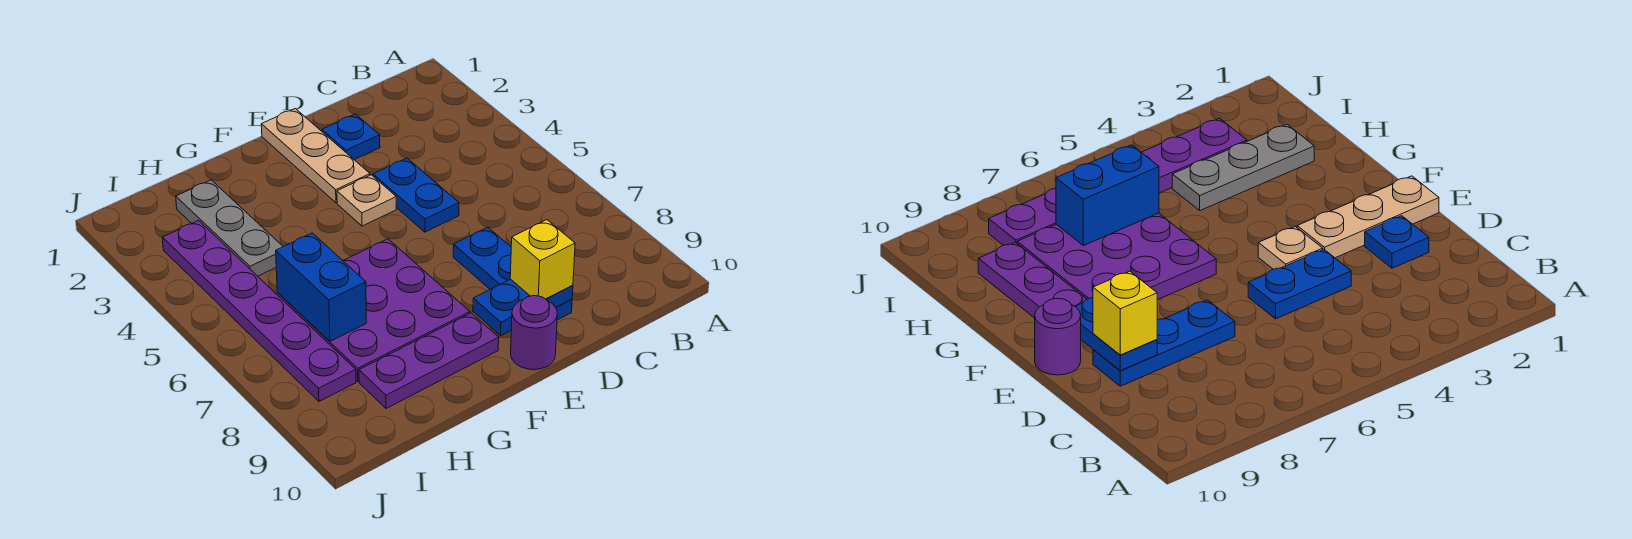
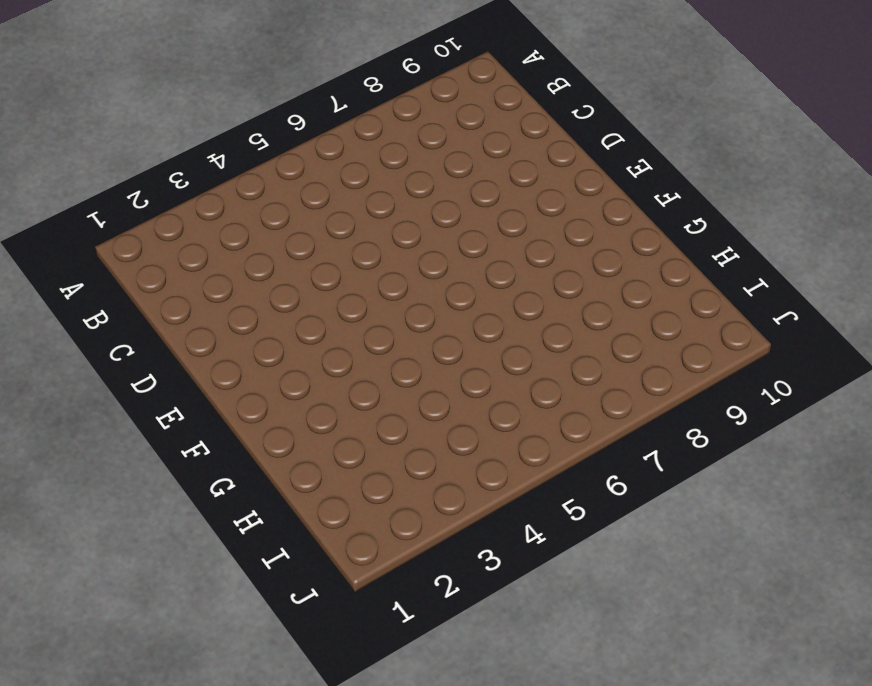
none -> blue plate D2 level 1
none -> blue plate D4:D5 level 1
none -> blue plate D7:D9 level 1

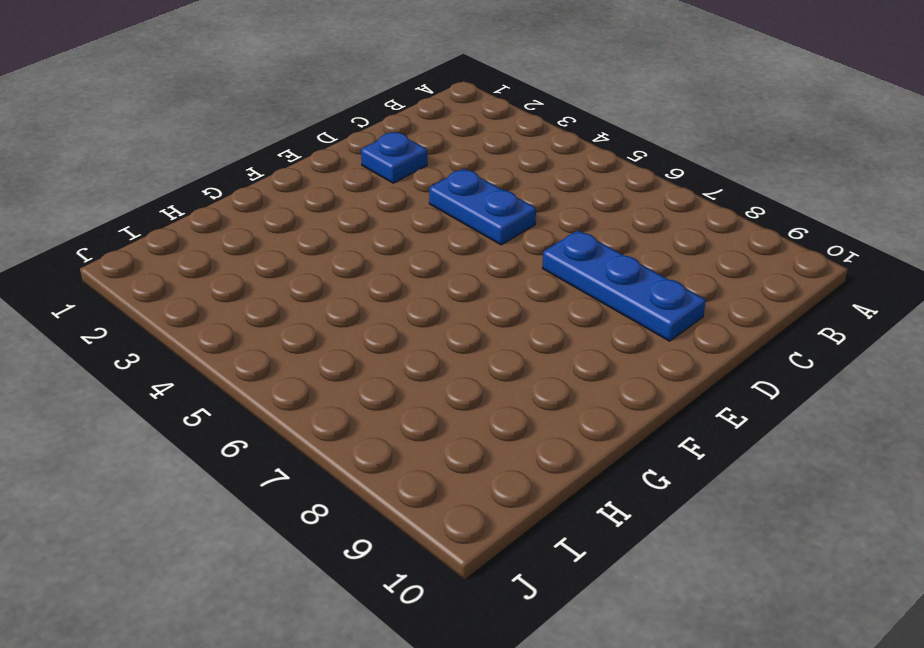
none -> tan plate E1:E3 level 1
none -> tan plate E4 level 1
none -> purple round brick E10 level 1

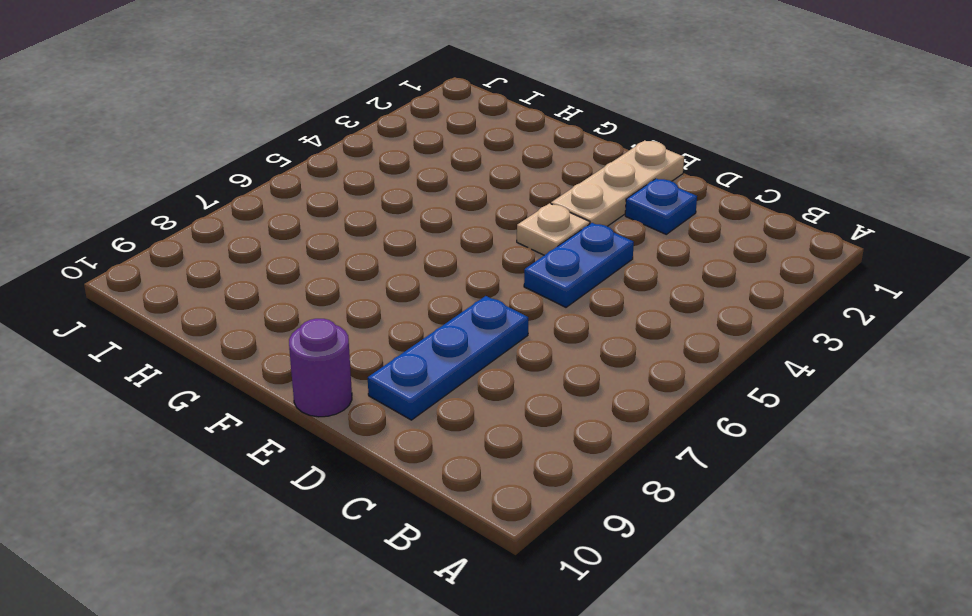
none -> purple plate F6:H8 level 1
none -> purple plate F9:H9 level 1
none -> grey plate H2:H4 level 1

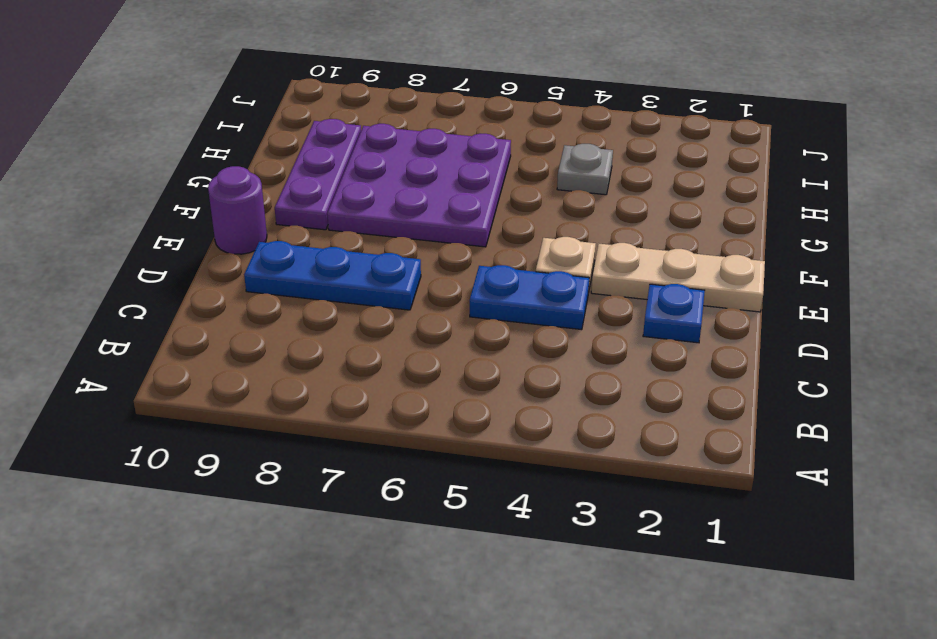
grey plate H4 level 1 -> grey plate H2:H4 level 1
none -> purple plate I3:I8 level 1
none -> blue plate D9:E9 level 2
none -> blue brick H6:H7 level 2

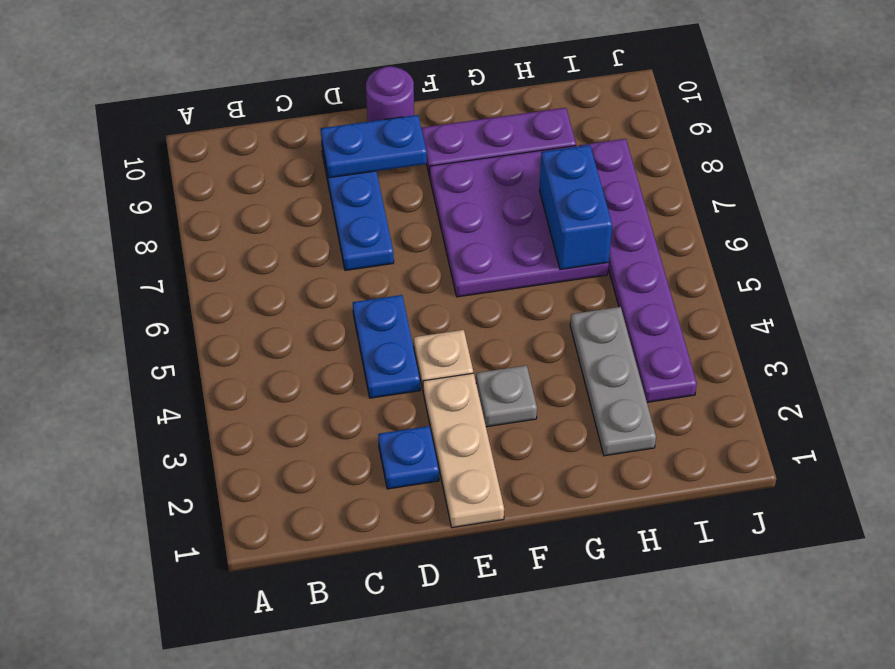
grey plate F3 level 1 -> none
none -> yellow brick D9 level 3

